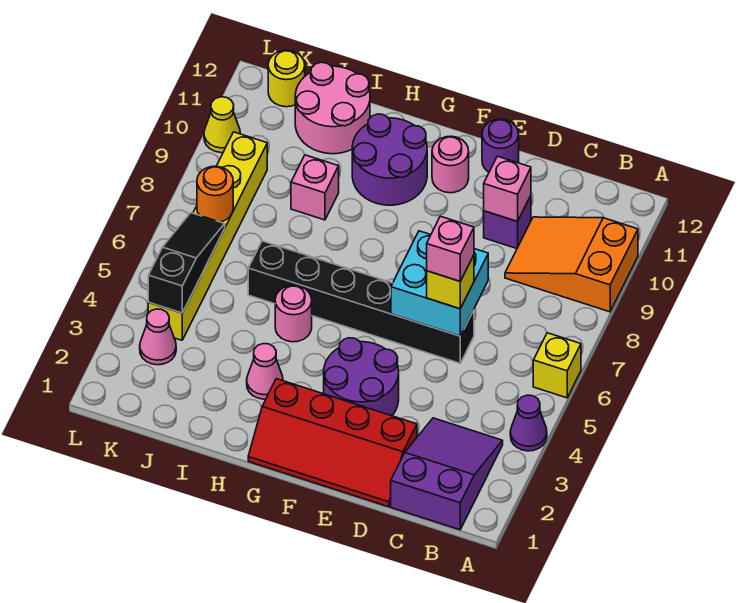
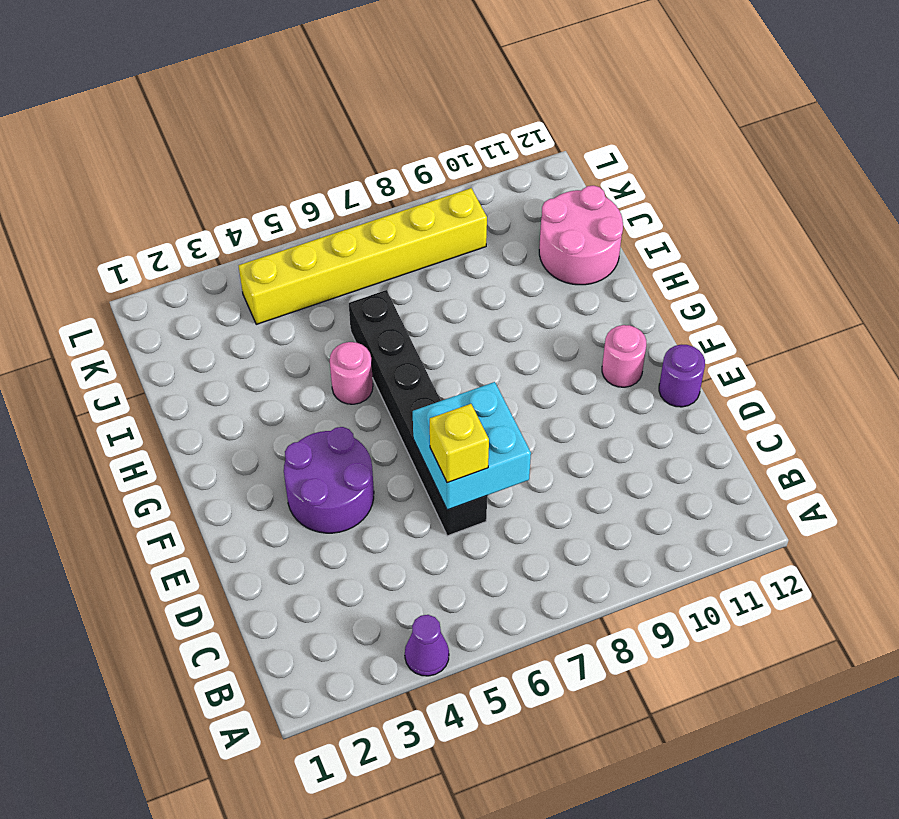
none -> yellow brick A6 level 1
none -> orange slope A9:C10 level 1 top A
none -> purple slope B1:C3 level 1 top 1

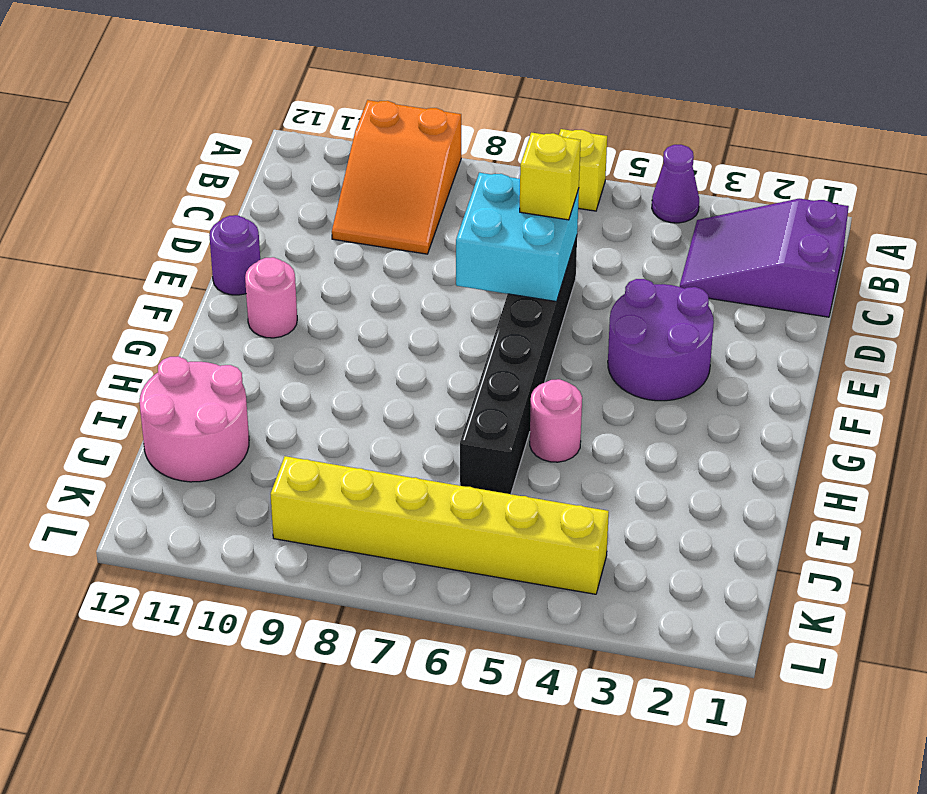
none -> red slope D1:G2 level 1 top 2
none -> purple brick D10 level 1
none -> purple round brick G10:H11 level 1

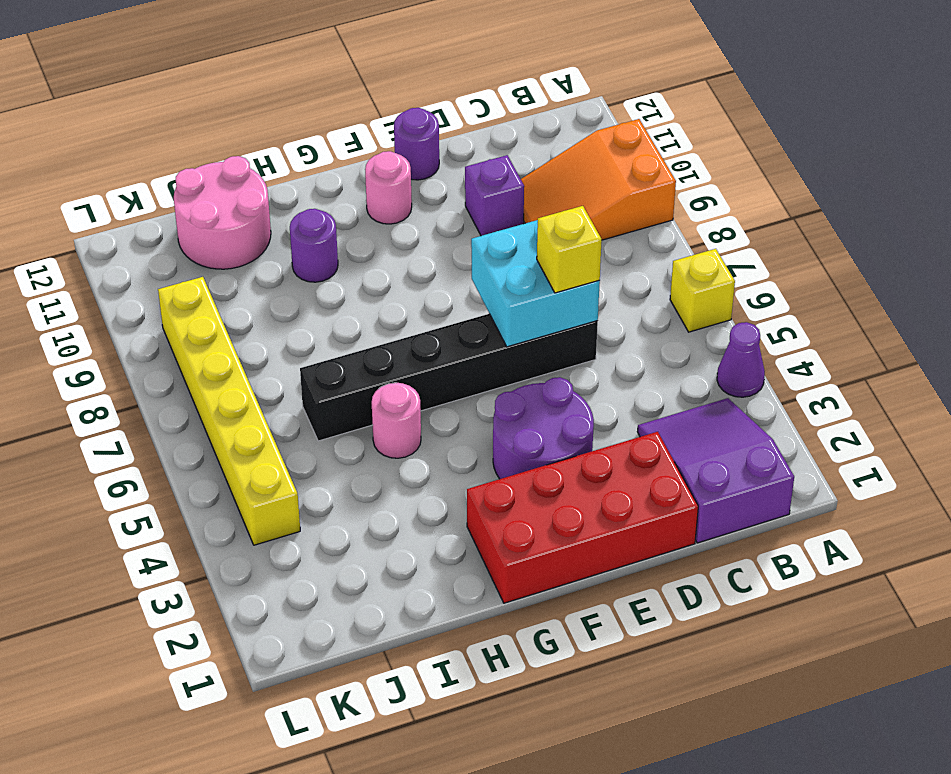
red brick D1:G2 level 1 -> red slope D1:G2 level 1 top 2
purple round brick H10 level 1 -> purple round brick G10:H11 level 1
none -> pink cone H3 level 1
none -> pink brick I9 level 1
none -> pink cone K3 level 1

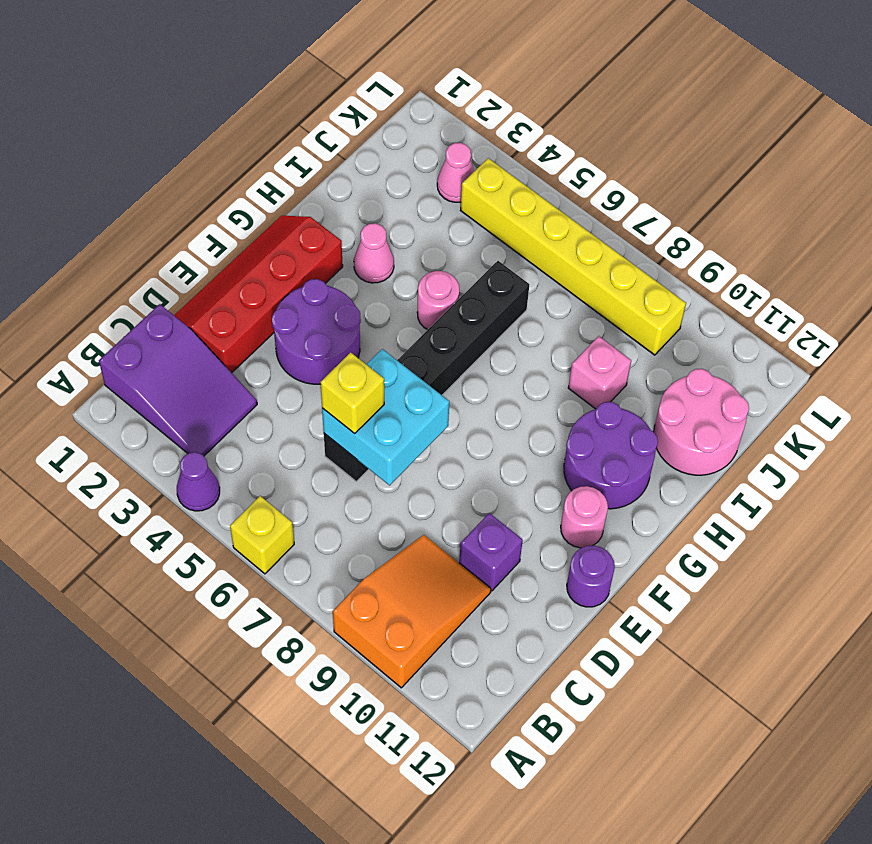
none -> yellow round brick K12 level 1
none -> yellow cone L10 level 1
none -> pink brick D10 level 2

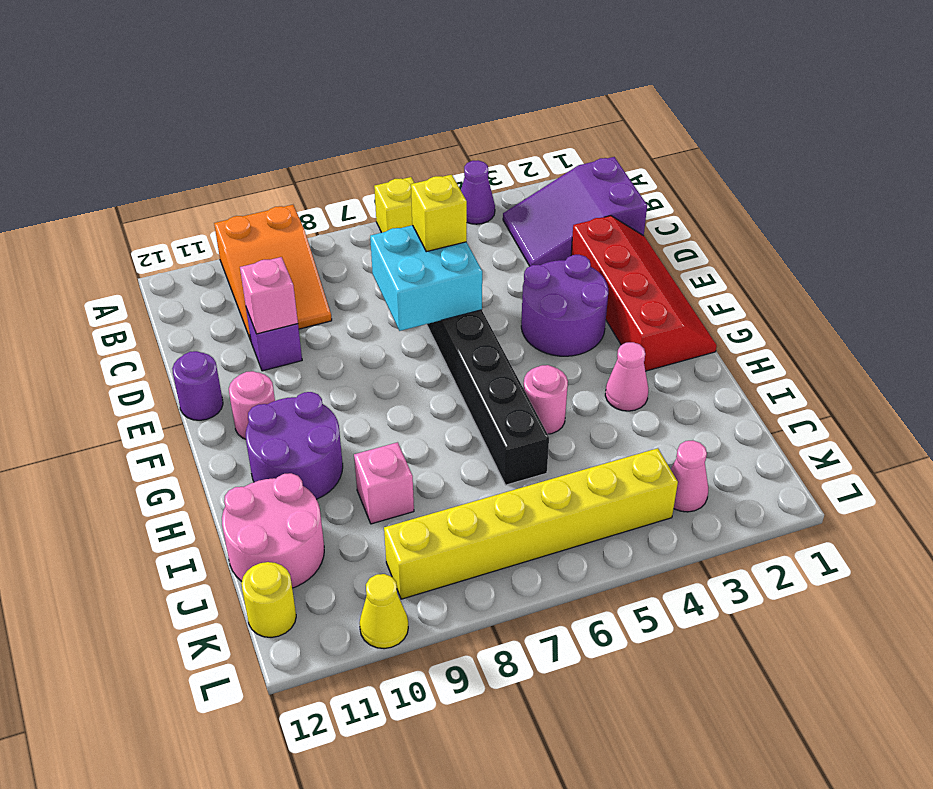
none -> black slope K4:K6 level 2 top 4
none -> orange round brick K7 level 2
none -> pink brick D6 level 4

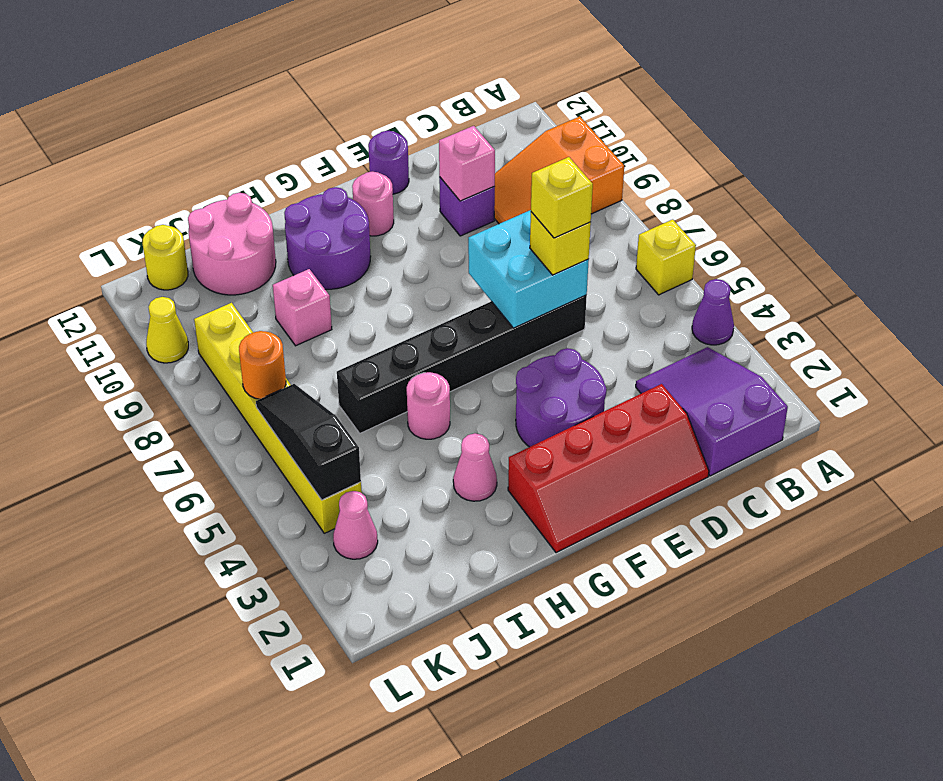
yellow brick D6 level 4 -> pink brick D6 level 4

